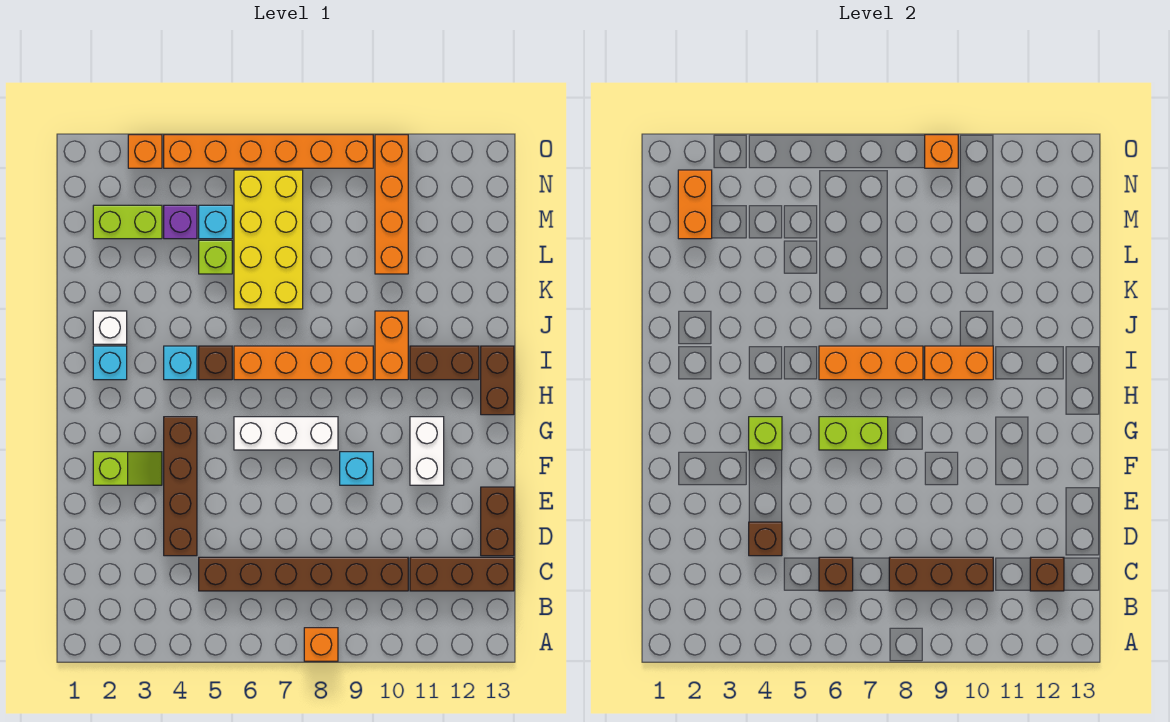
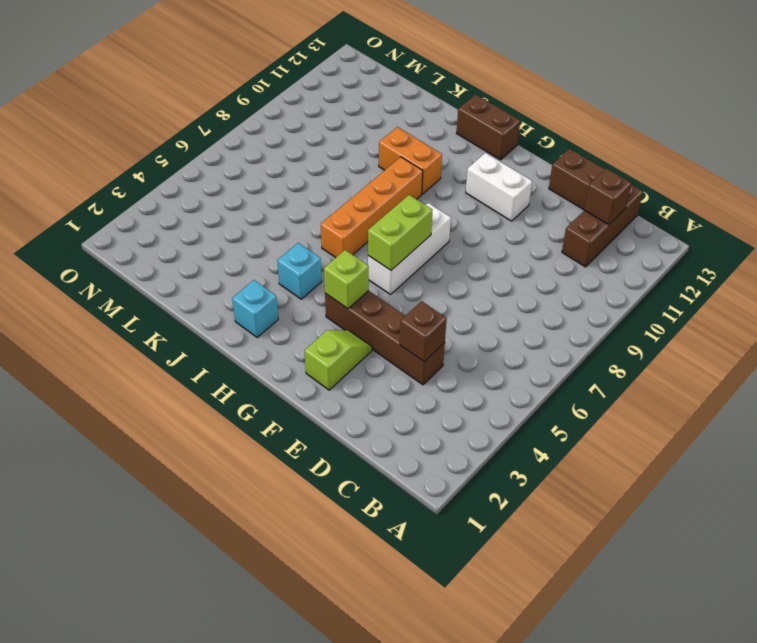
none -> orange brick A8 level 1
none -> brown brick C5:C10 level 1
none -> cyan brick F9 level 1
none -> brown brick I5 level 1

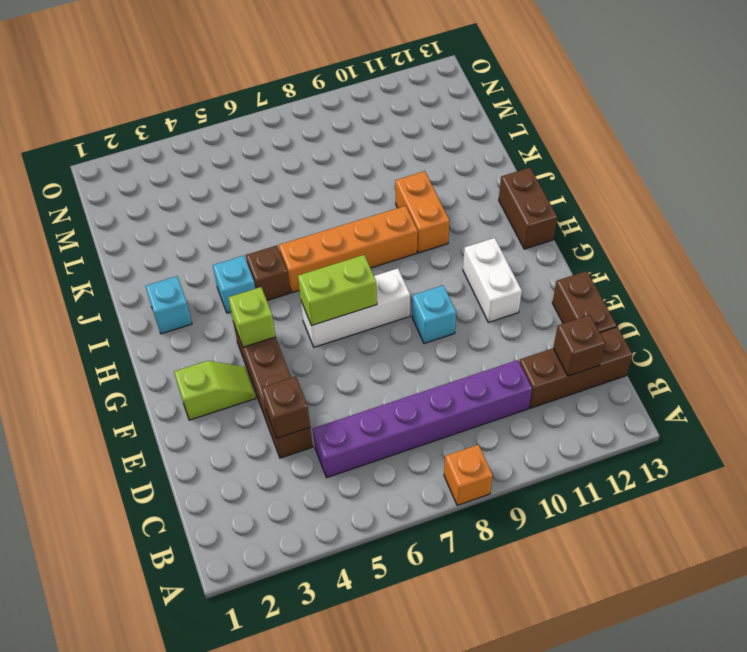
purple brick C5:C10 level 1 -> brown brick C5:C10 level 1
none -> brown brick I11:I12 level 1
none -> white brick J2 level 1
none -> yellow brick K6:N7 level 1
none -> lime brick L5 level 1

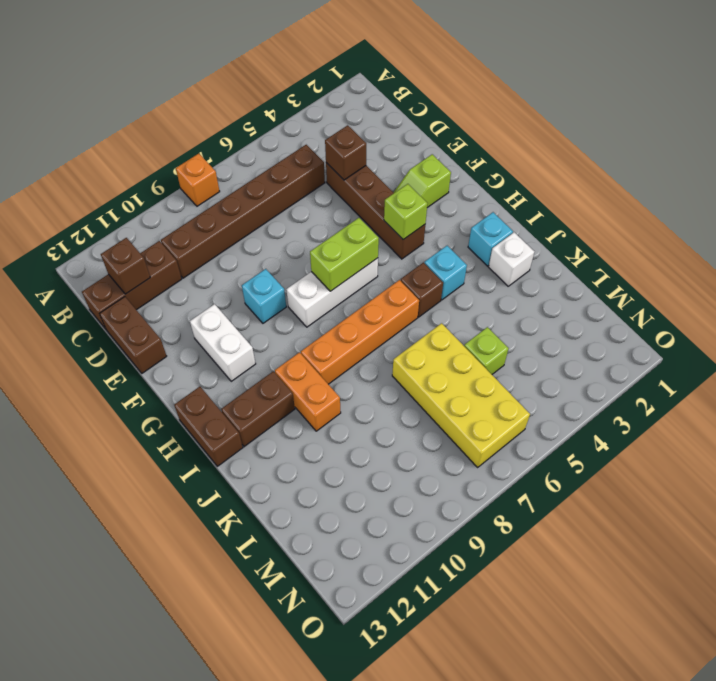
none -> orange brick L10:O10 level 1
none -> lime brick M2:M3 level 1
none -> purple brick M4 level 1
none -> cyan brick M5 level 1

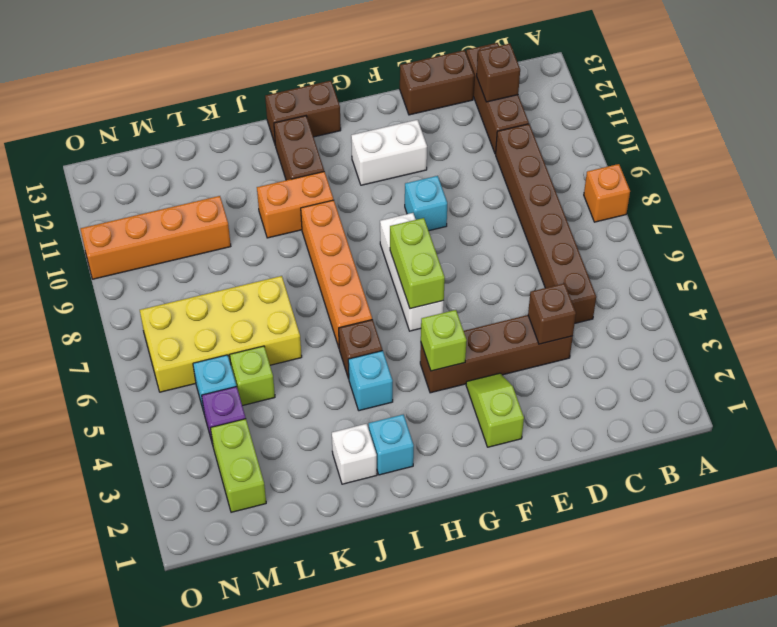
none -> orange brick O3 level 1
none -> orange brick O4:O9 level 1
none -> brown brick C6 level 2
none -> brown brick C8:C10 level 2

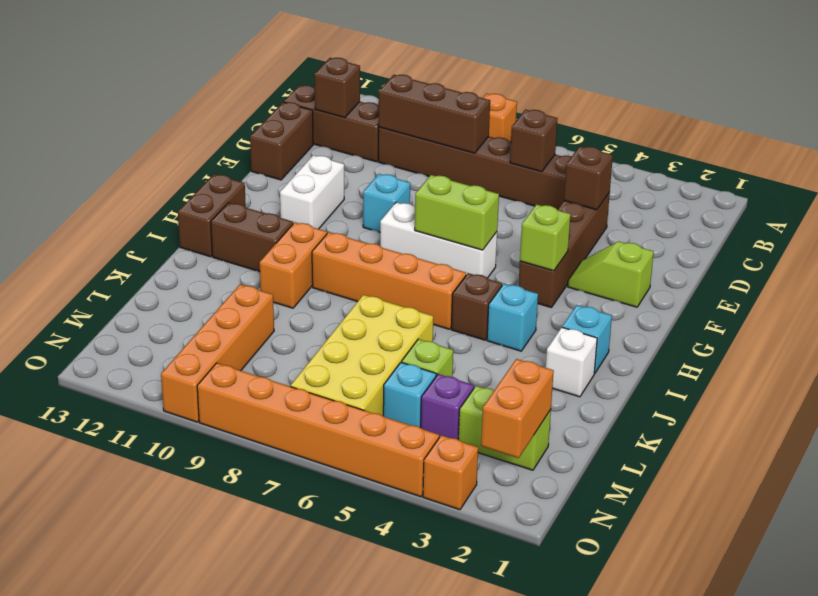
none -> orange brick I6:I8 level 2
none -> orange brick I9:I10 level 2
none -> orange brick O9 level 2

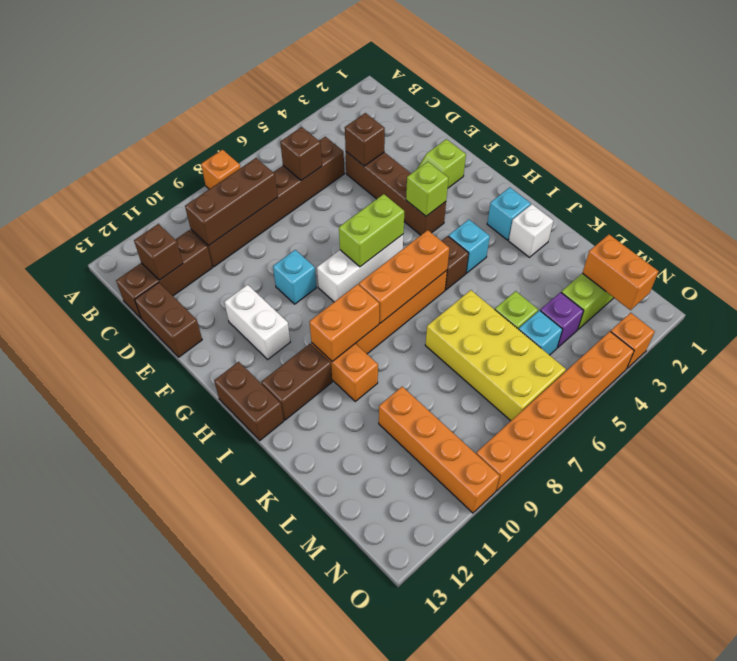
none -> orange brick O9 level 2

